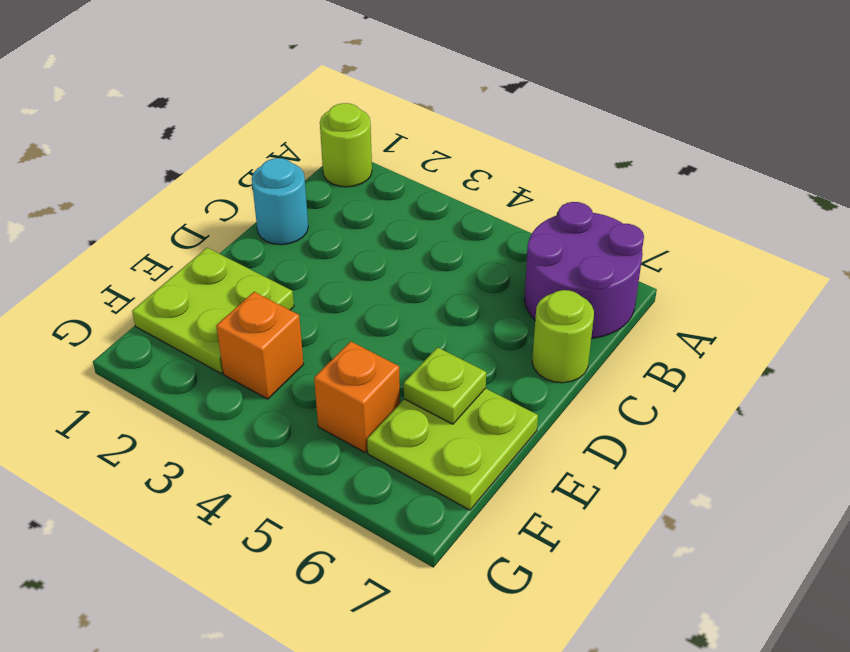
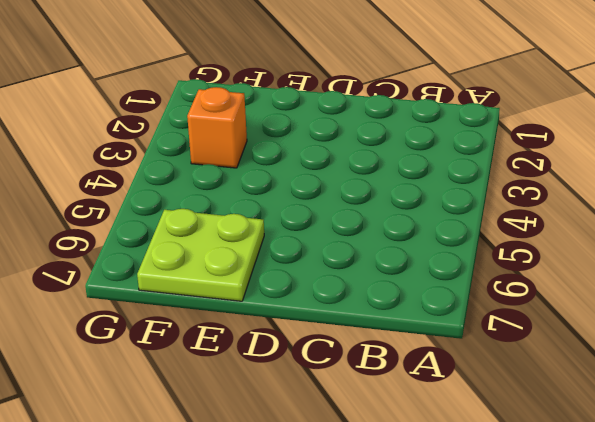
none -> lime round brick A1 level 1
none -> purple round brick A6:B7 level 1

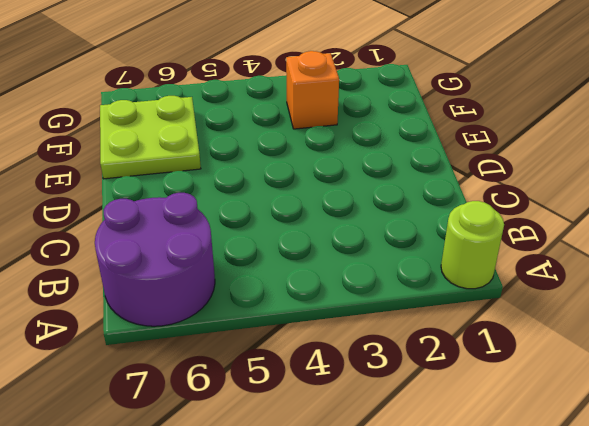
none -> cyan round brick C1 level 1
none -> lime round brick C7 level 1

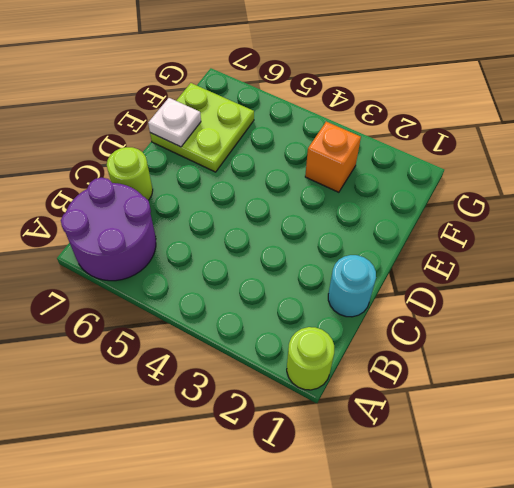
white plate E7 level 2 -> none
none -> lime plate E1:F2 level 1
none -> orange brick F5 level 1

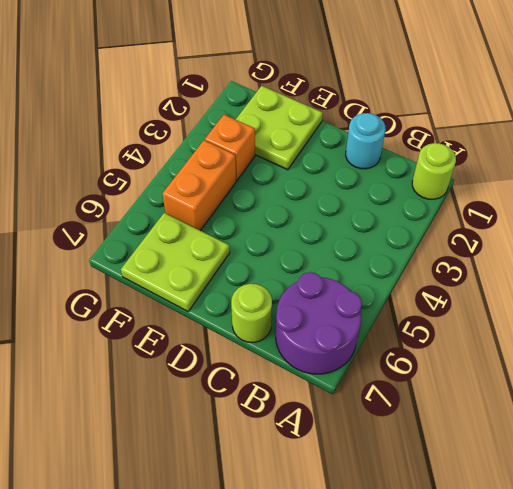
orange brick F4:F5 level 1 -> orange brick F5 level 1
none -> lime plate E6 level 2

